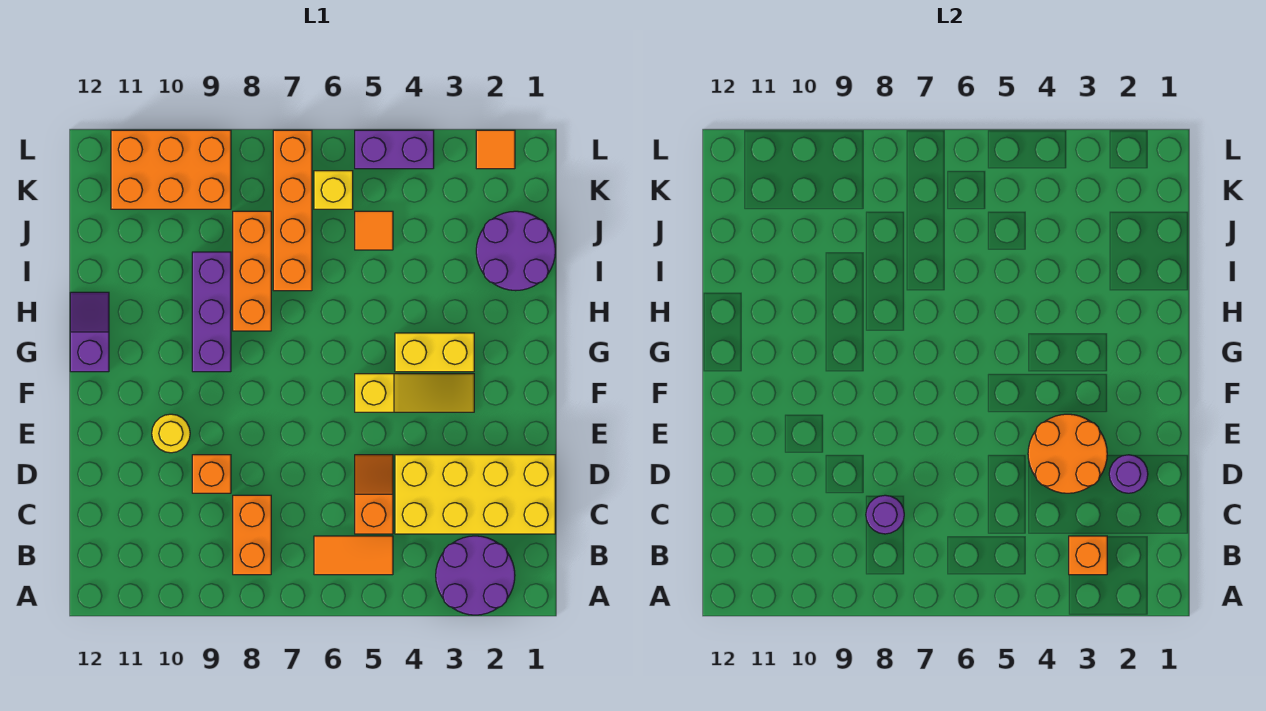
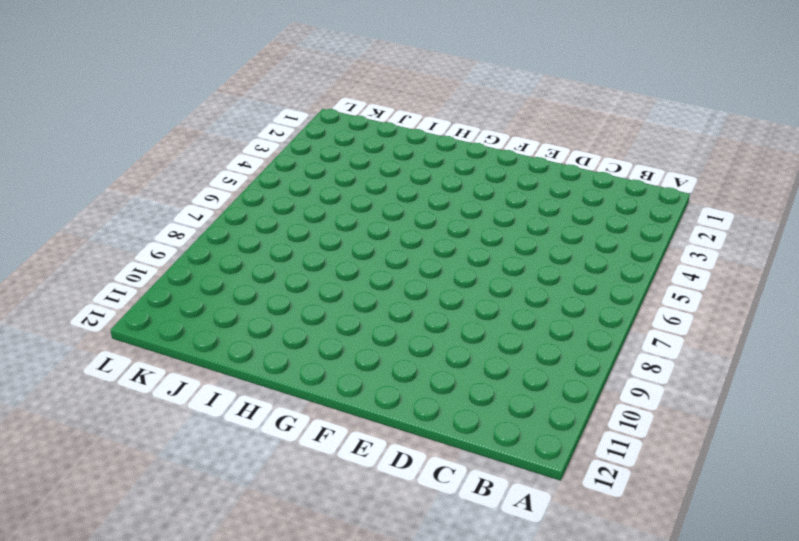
none -> purple round brick A2:B3 level 1
none -> orange tile B5:B6 level 1
none -> orange brick B8:C8 level 1

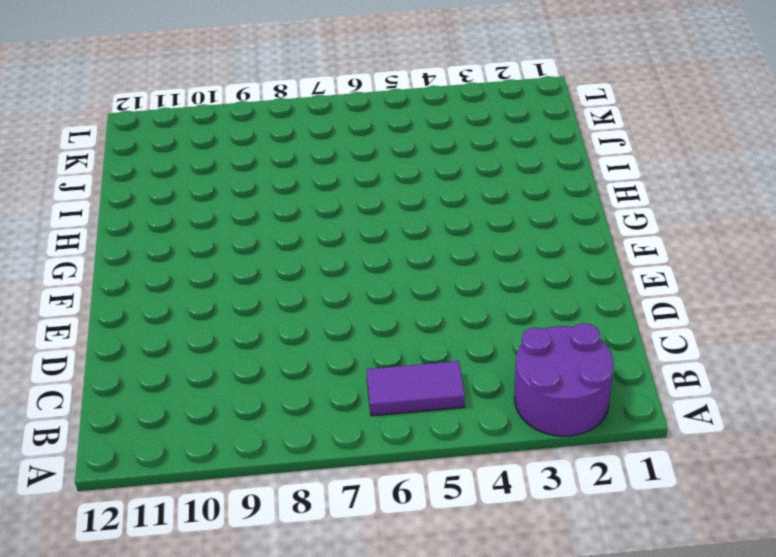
purple tile B5:B6 level 1 -> orange tile B5:B6 level 1
none -> orange brick B8:C8 level 1
none -> yellow brick C1:D4 level 1
none -> orange slope C5:D5 level 1 top C

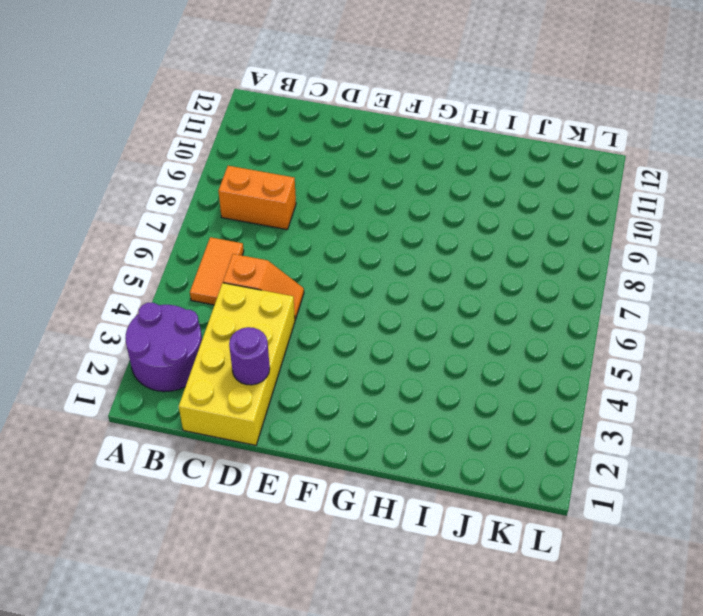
none -> orange brick D9 level 1
none -> yellow round brick E10 level 1
none -> yellow slope F3:F5 level 1 top 5

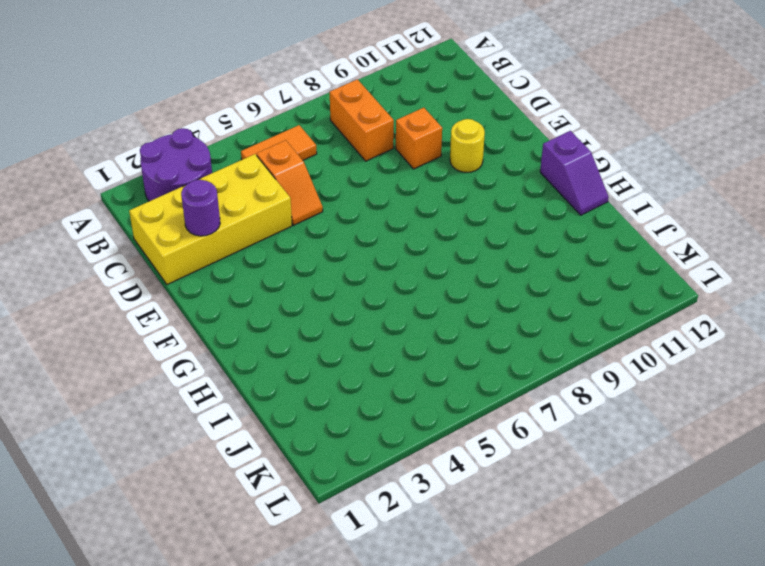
none -> yellow slope F3:F5 level 1 top 5
none -> yellow brick G3:G4 level 1
none -> purple brick G9:I9 level 1

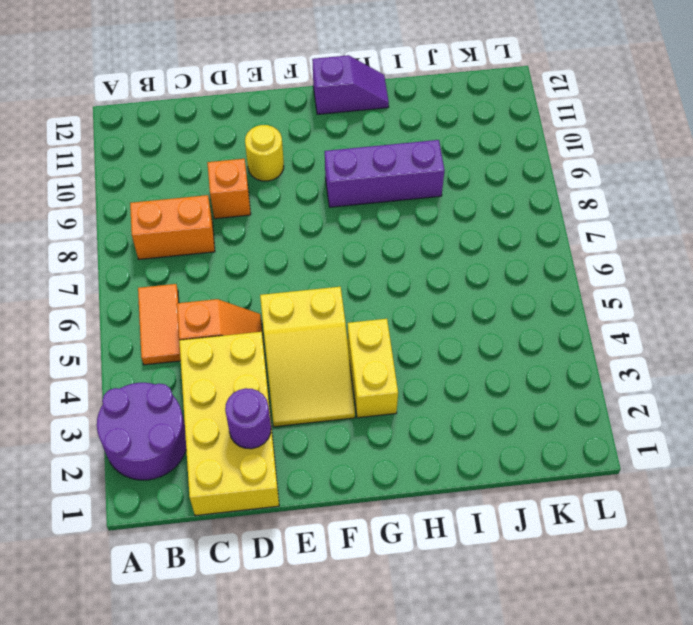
yellow slope E3:F5 level 1 top 5 -> yellow slope F3:F5 level 1 top 5
none -> orange brick H8:J8 level 1
none -> purple round brick I1:J2 level 1
none -> orange brick I7:L7 level 1

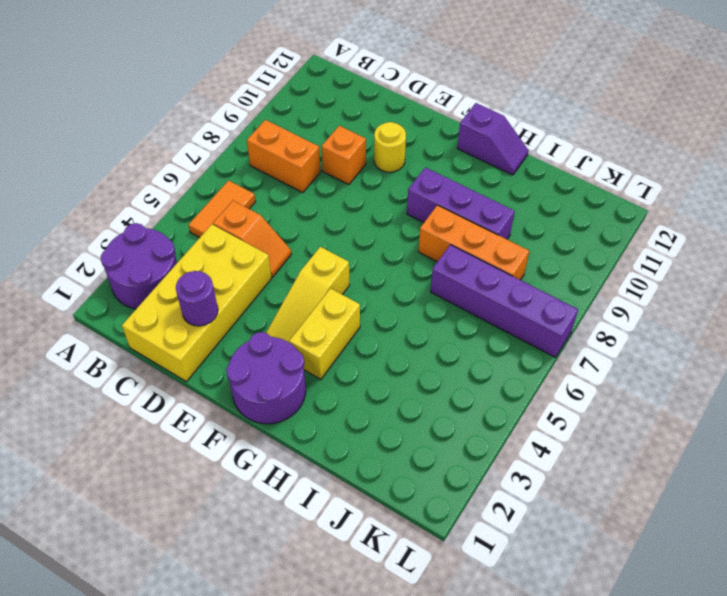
purple round brick F1:G2 level 1 -> purple round brick I1:J2 level 1
purple brick I7:L7 level 1 -> orange brick I7:L7 level 1
none -> orange tile J5 level 1
none -> yellow brick K6 level 1
none -> orange brick K9:L11 level 1

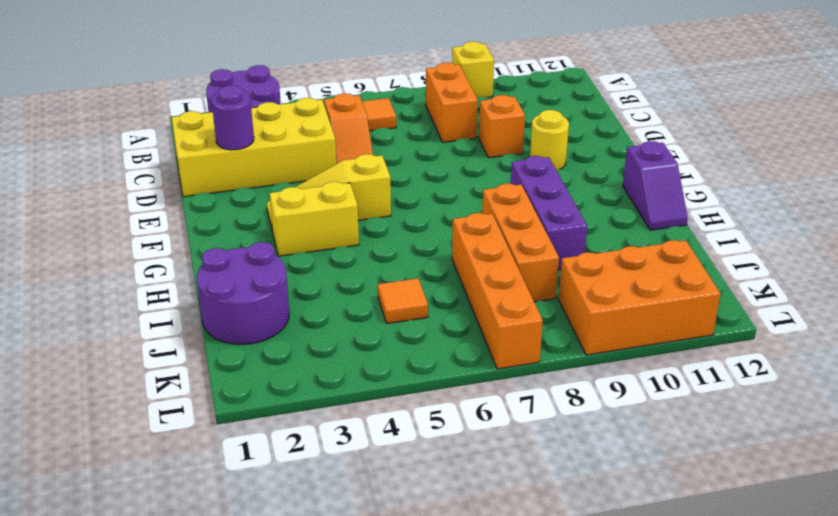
yellow brick A9 level 1 -> yellow brick K6 level 1
none -> orange tile L2 level 1
none -> purple brick L4:L5 level 1
none -> orange brick B3 level 2

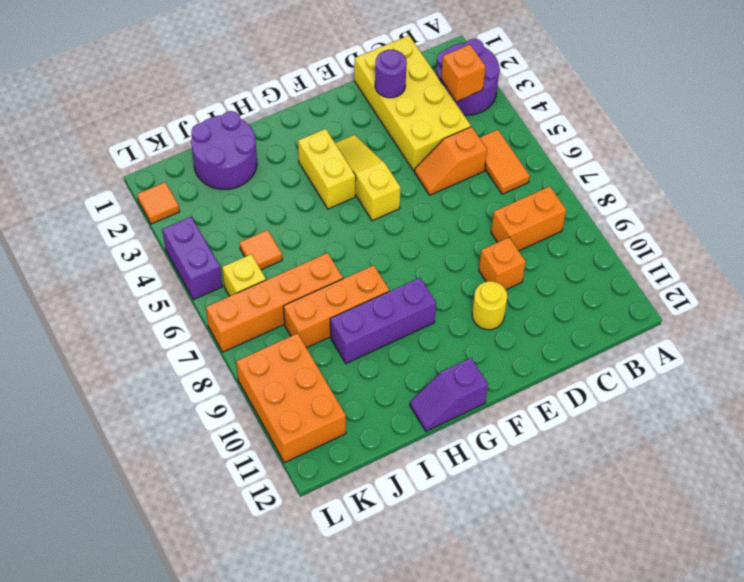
none -> purple round brick C8 level 2
none -> orange round brick D3:E4 level 2

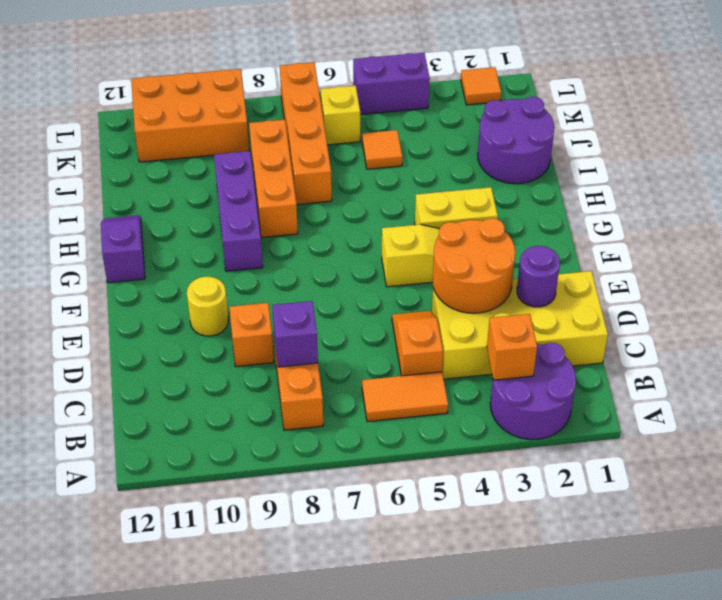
purple brick C8 level 2 -> purple round brick C8 level 2

